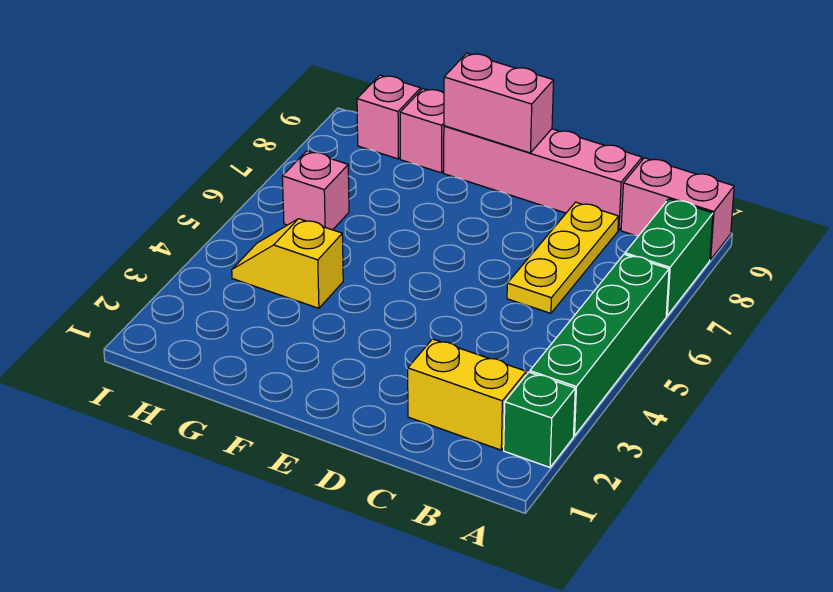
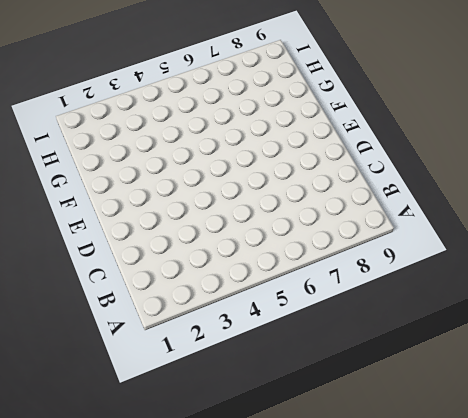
none -> green brick A2 level 1
none -> green brick A3:A6 level 1
none -> green brick A7:A8 level 1

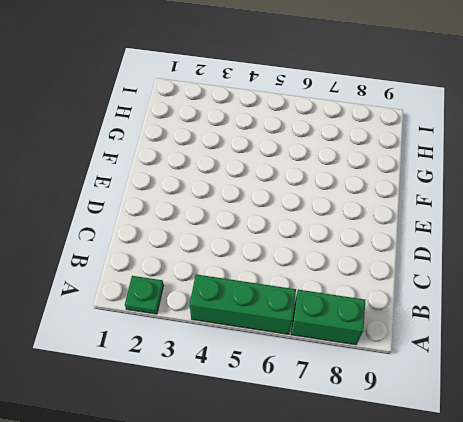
green plate A2 level 1 -> green brick A2 level 1
green brick A4:A6 level 1 -> green brick A3:A6 level 1
none -> pink brick A9:B9 level 1
none -> yellow brick B2:C2 level 1
none -> yellow plate C6:C8 level 1

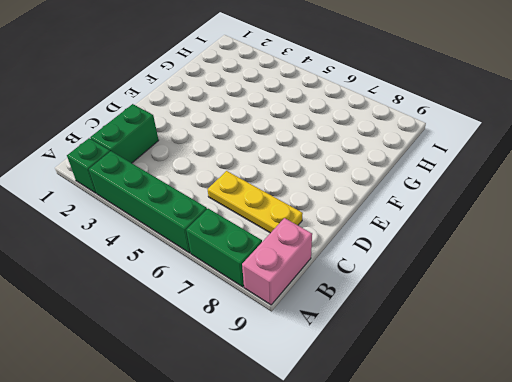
green brick B2:C2 level 1 -> yellow brick B2:C2 level 1
none -> pink brick C9:F9 level 1
none -> yellow slope G4:H4 level 1 top G
none -> pink brick G9 level 1

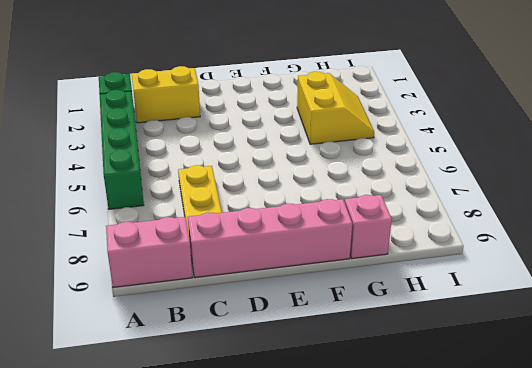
yellow slope G3:H4 level 1 top G -> yellow slope G4:H4 level 1 top G
none -> green brick A7:A8 level 1
none -> pink brick H6 level 1
none -> pink brick H9 level 1

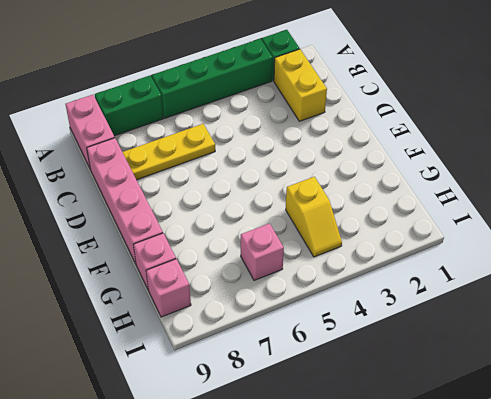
none -> pink brick E9:F9 level 2

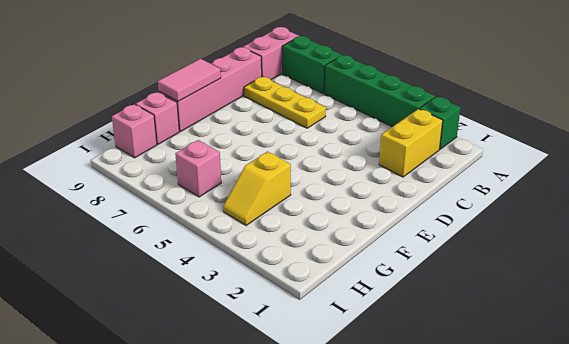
pink tile E9:F9 level 2 -> pink brick E9:F9 level 2

